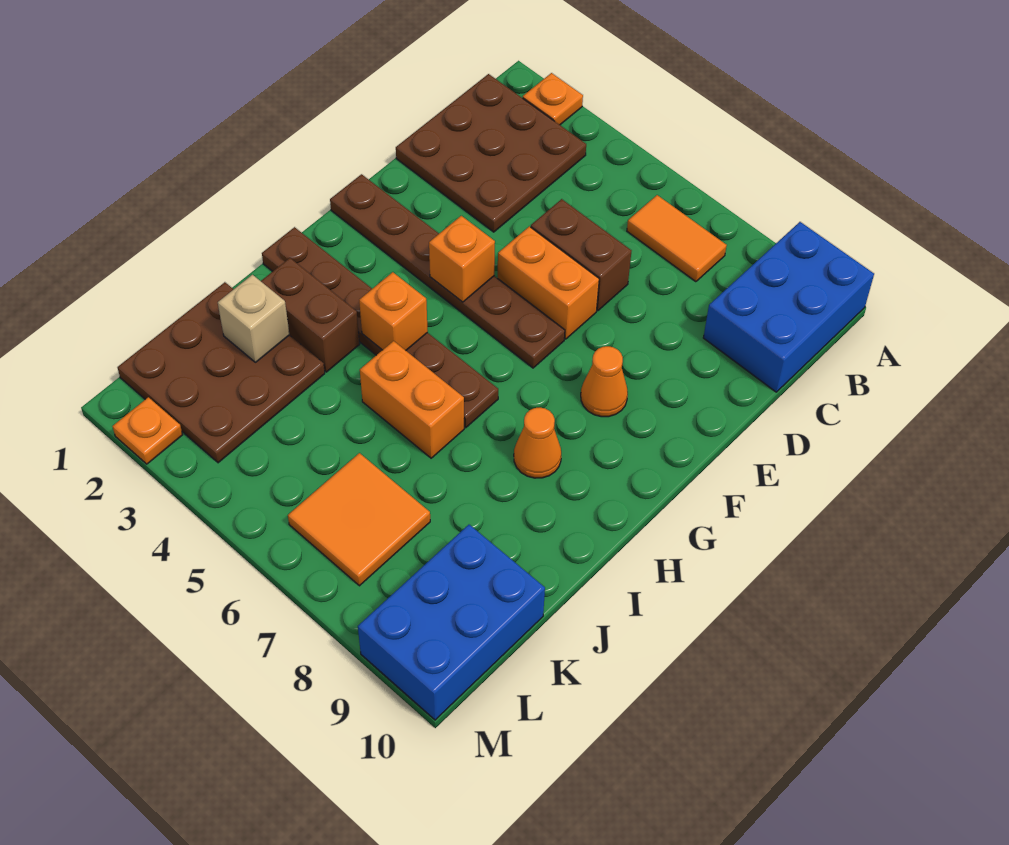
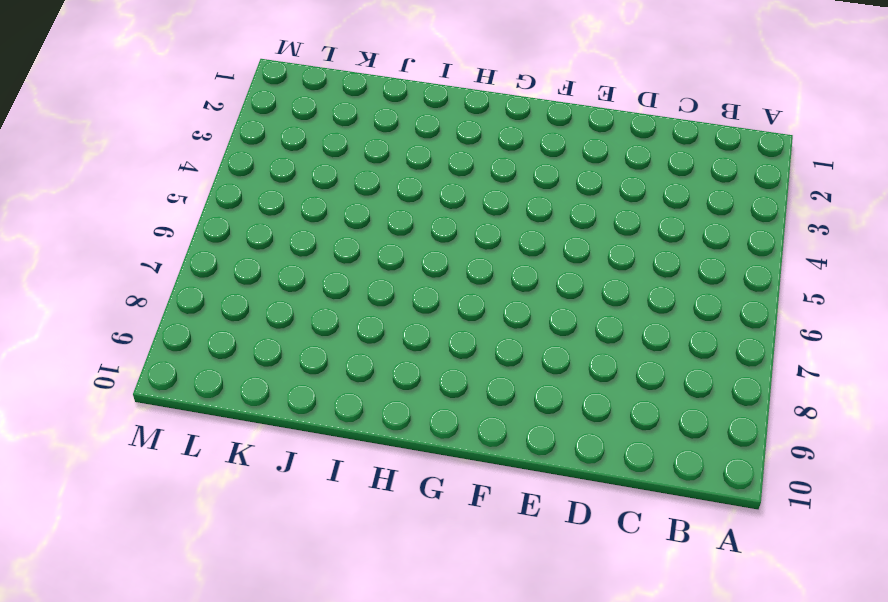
none -> orange plate A2 level 1
none -> blue brick A9:C10 level 1
none -> brown plate B1:D3 level 1

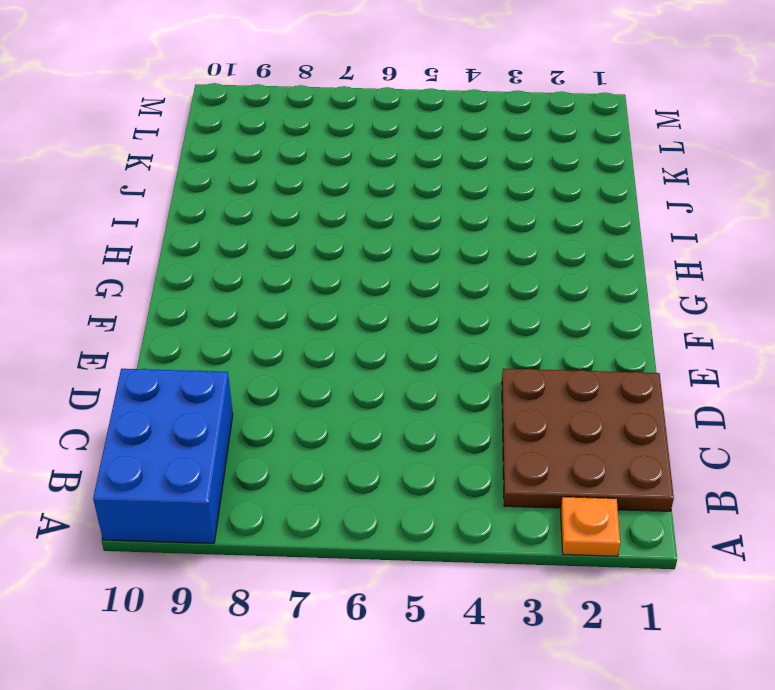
none -> orange tile B6:B7 level 1
none -> brown brick D5:D6 level 1
none -> orange brick E5:E6 level 1

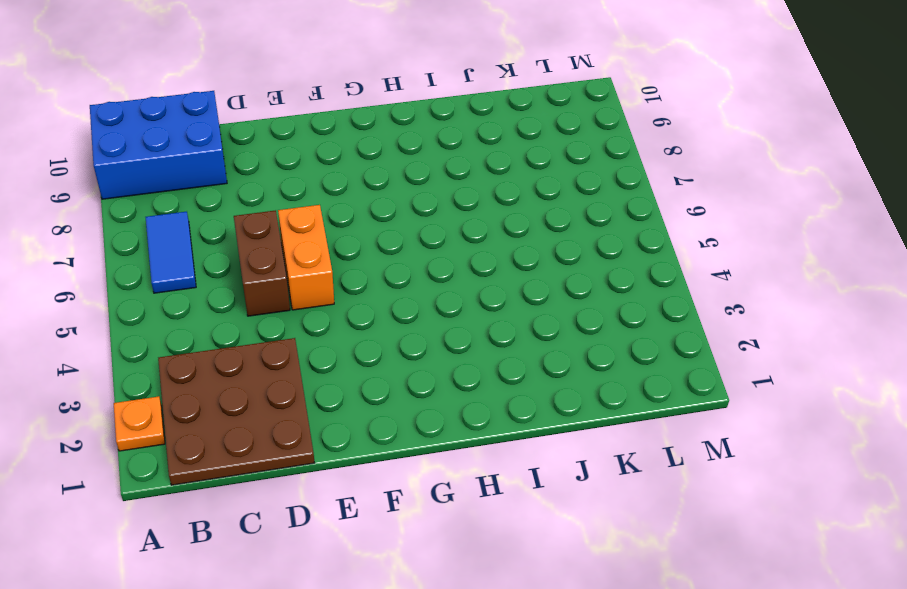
blue tile B6:B7 level 1 -> orange tile B6:B7 level 1
none -> brown plate F1:F6 level 1
none -> orange cone F8 level 1
none -> brown plate H1:H6 level 1

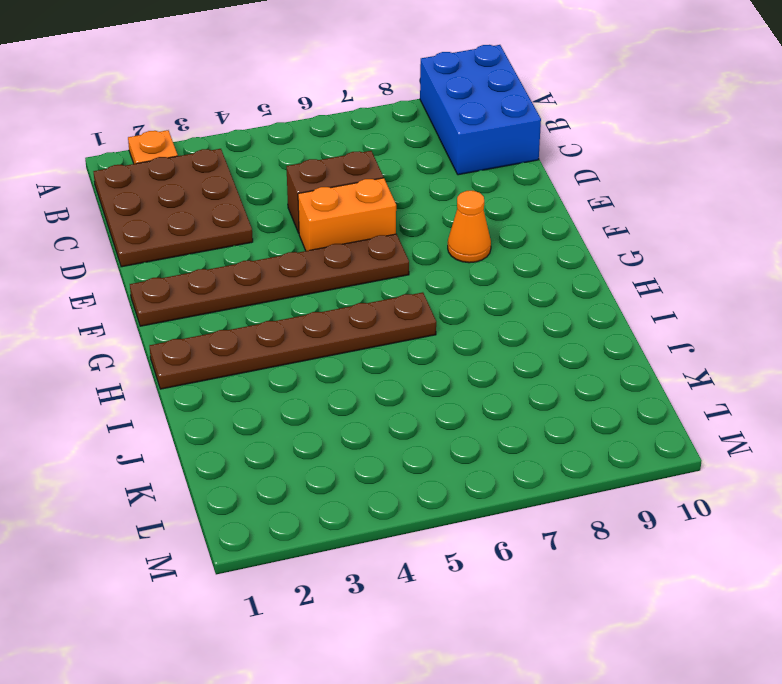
none -> orange tile B6:B7 level 1
none -> orange cone H8 level 1
none -> brown brick I2:I3 level 1

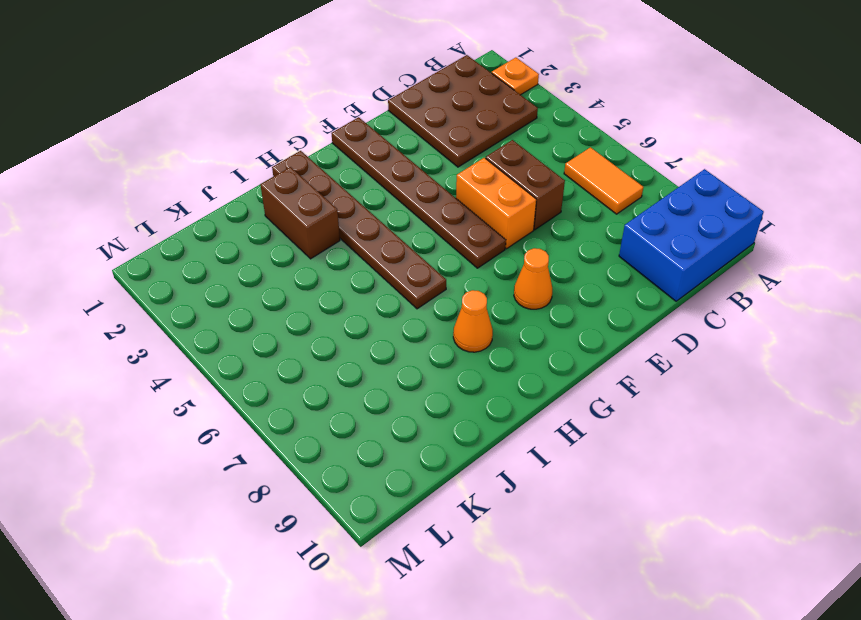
none -> orange brick I5:I6 level 1
none -> brown plate J1:L3 level 1
none -> orange tile K6:L7 level 1

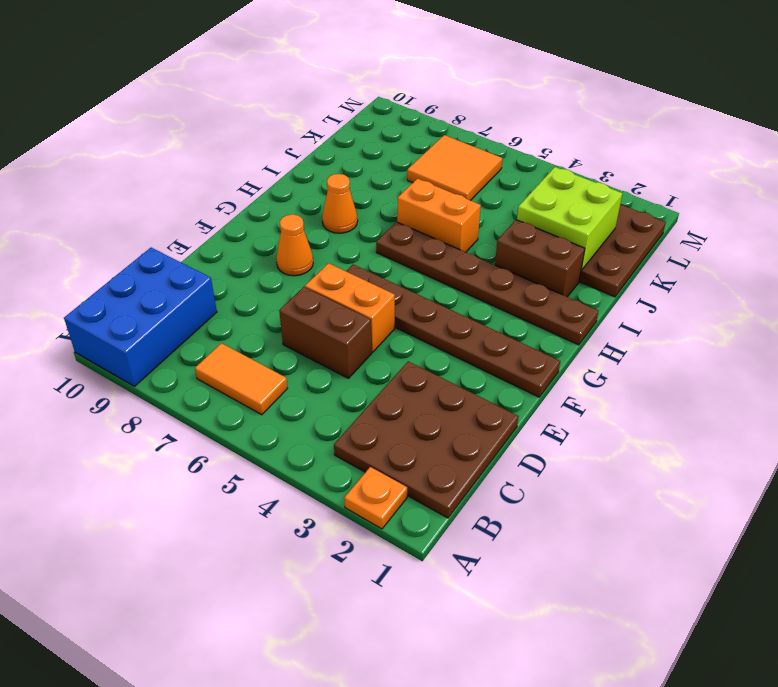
lime brick J2:K3 level 2 -> tan brick J2 level 2
none -> blue brick K9:M10 level 1
none -> orange plate M2 level 1
none -> orange brick F4 level 2

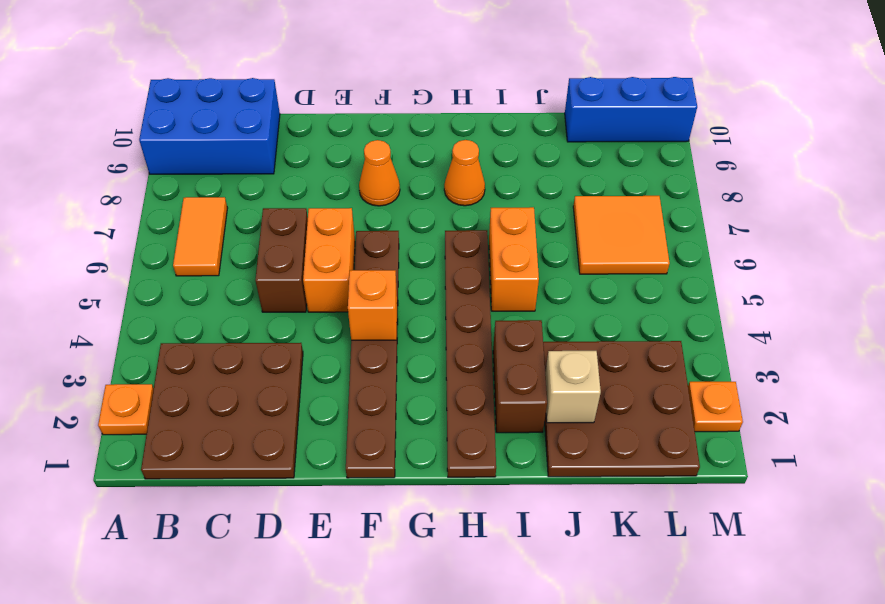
blue brick K10:M10 level 1 -> blue brick K9:M10 level 1
none -> orange brick H4 level 2

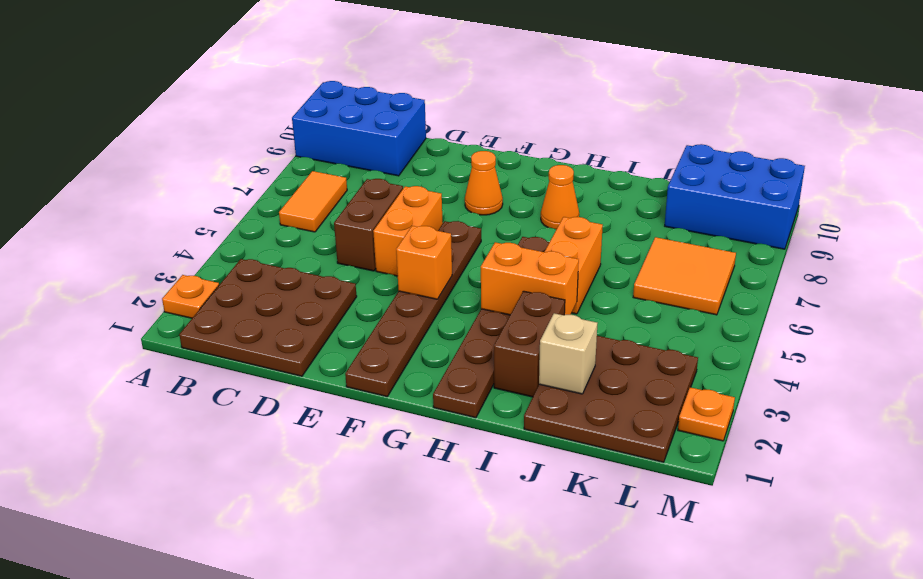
orange brick H4:I4 level 2 -> orange brick H4 level 2

